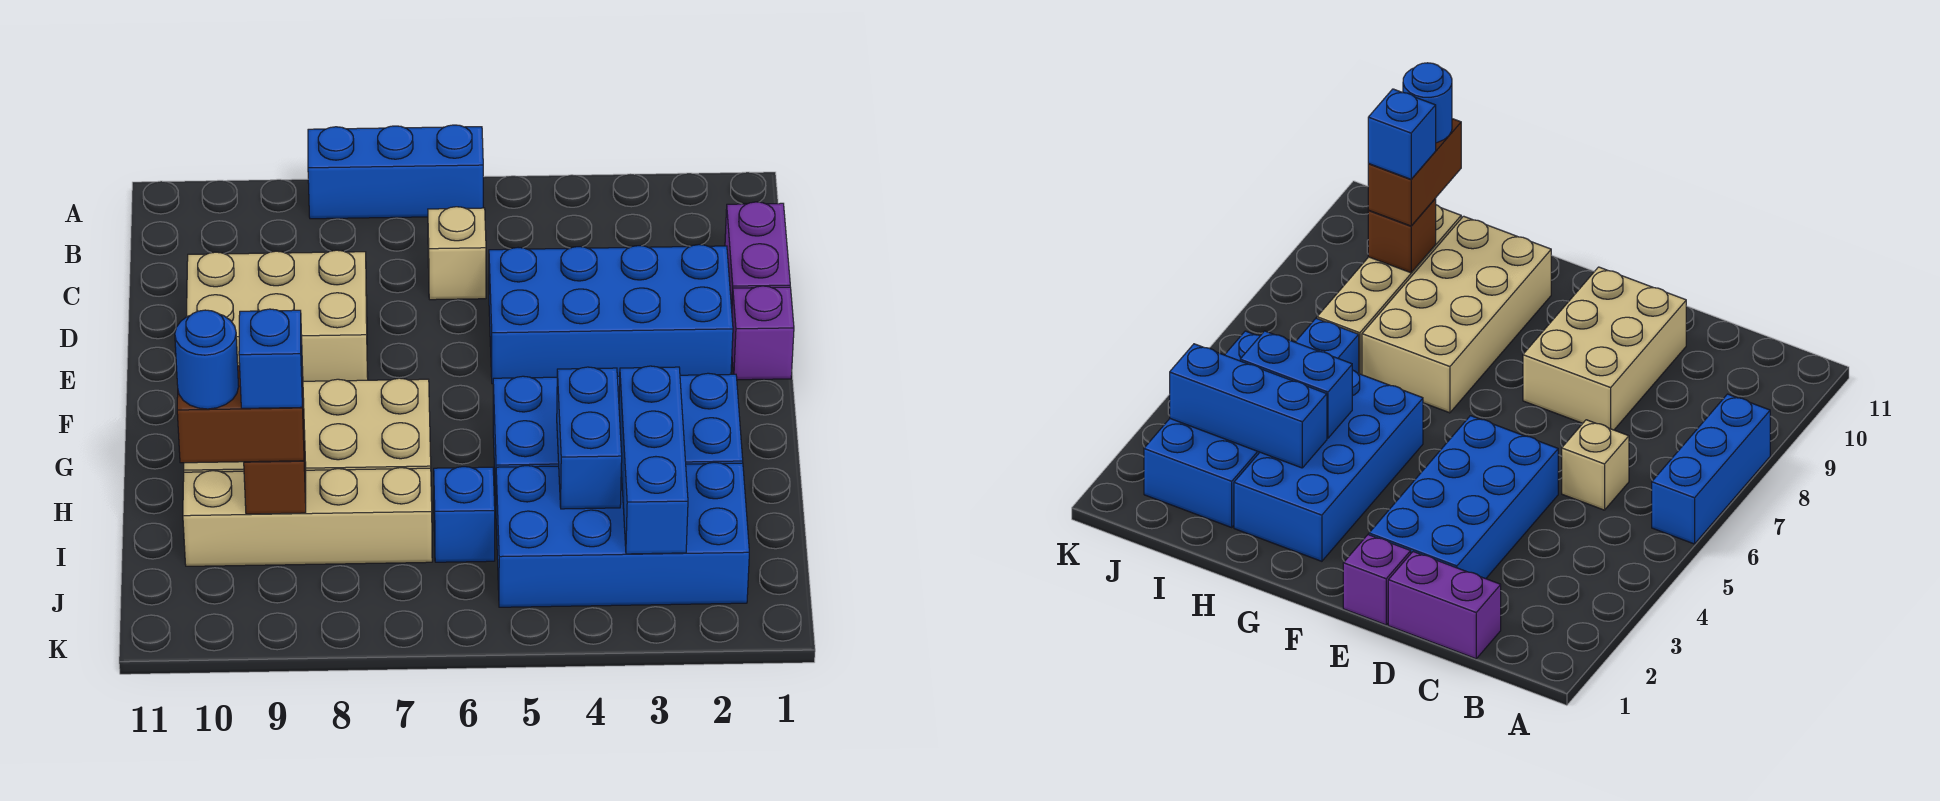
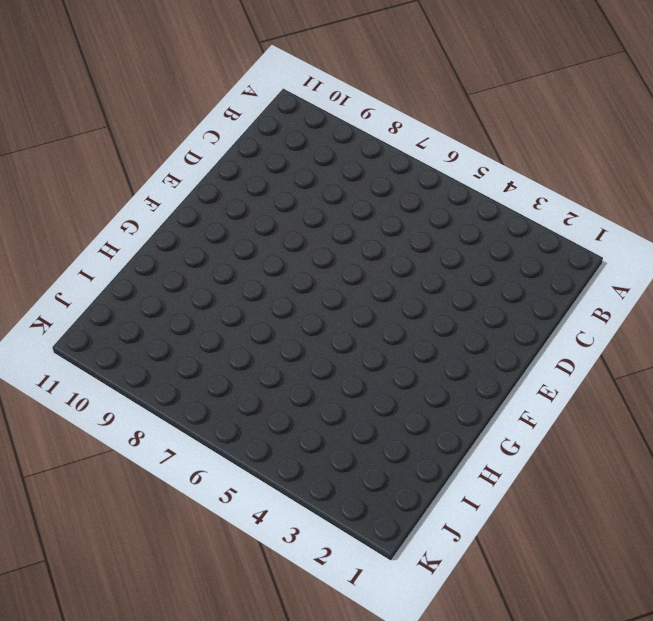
none -> blue brick A6:A8 level 1
none -> purple brick C1:D1 level 1
none -> tan brick C6 level 1

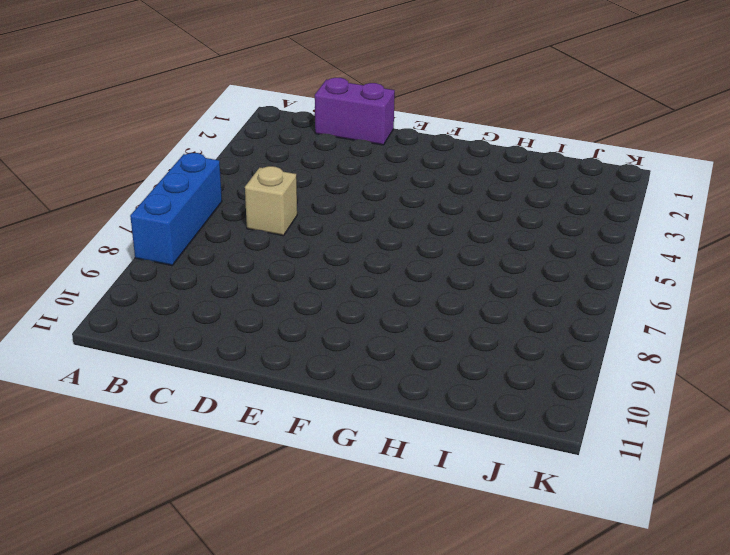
none -> blue brick D2:E5 level 1
none -> tan brick D8:E10 level 1
none -> purple brick E1 level 1

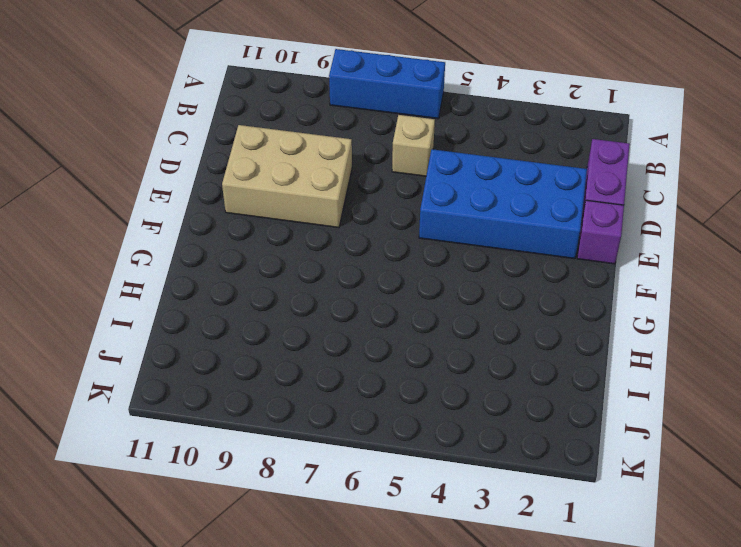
none -> blue brick G2:H5 level 1
none -> tan brick G7:H10 level 1
none -> blue brick I2:J5 level 1

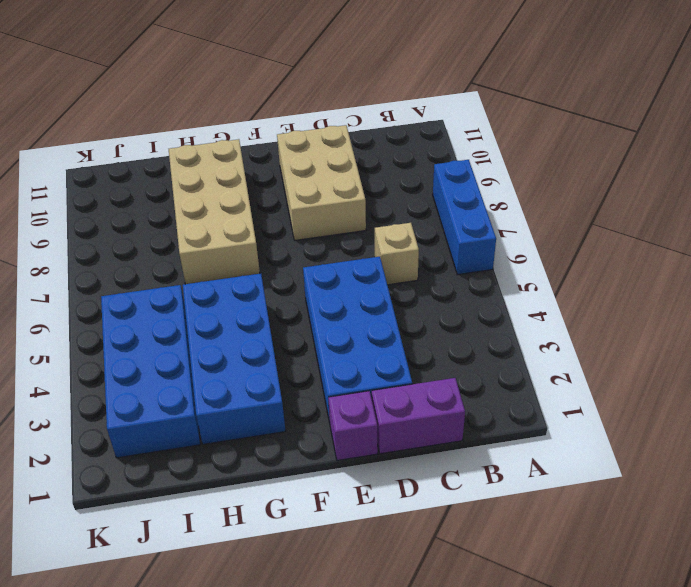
none -> blue brick I6 level 1
none -> tan brick I7:I10 level 1
none -> blue brick H3:J3 level 2

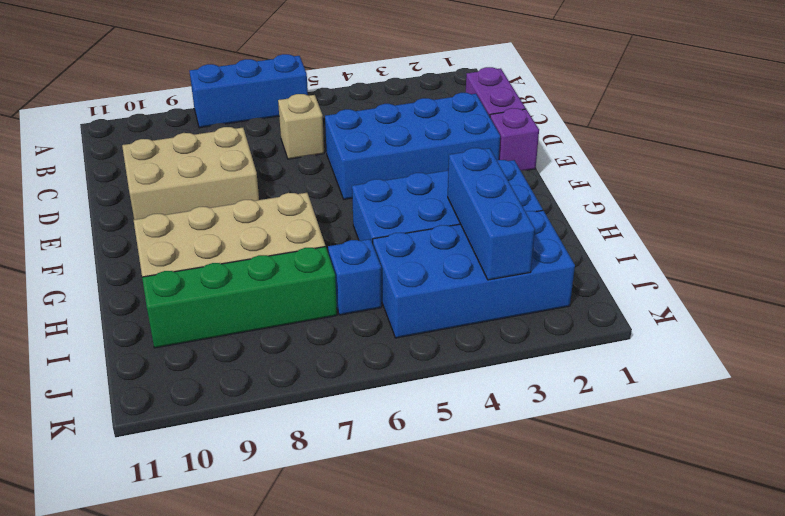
green brick I7:I10 level 1 -> tan brick I7:I10 level 1
none -> blue brick H4:I4 level 2
none -> brown brick I9 level 2
none -> brown brick I9:I10 level 3

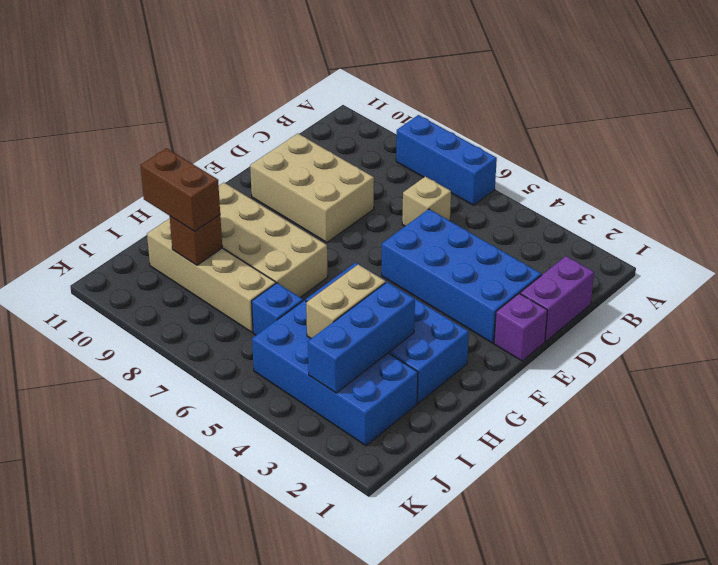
tan brick H4:I4 level 2 -> blue brick H4:I4 level 2
none -> blue brick I9 level 4
none -> blue round brick I10 level 4

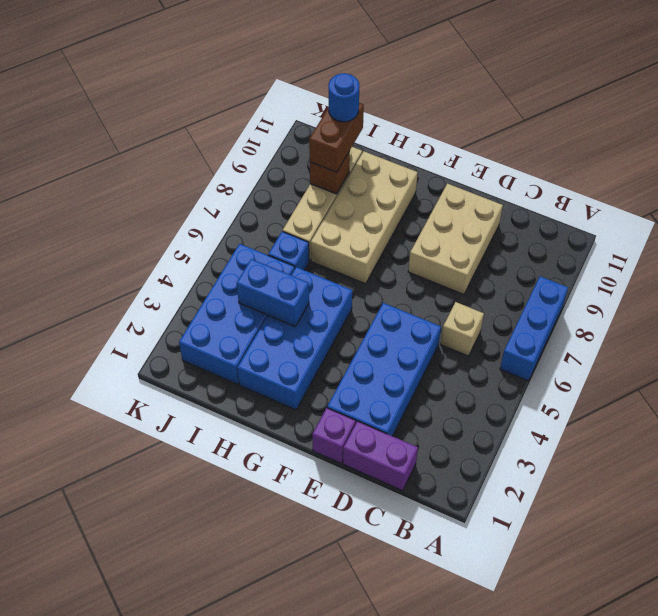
none -> blue brick H3:J3 level 2
none -> blue brick I9 level 4

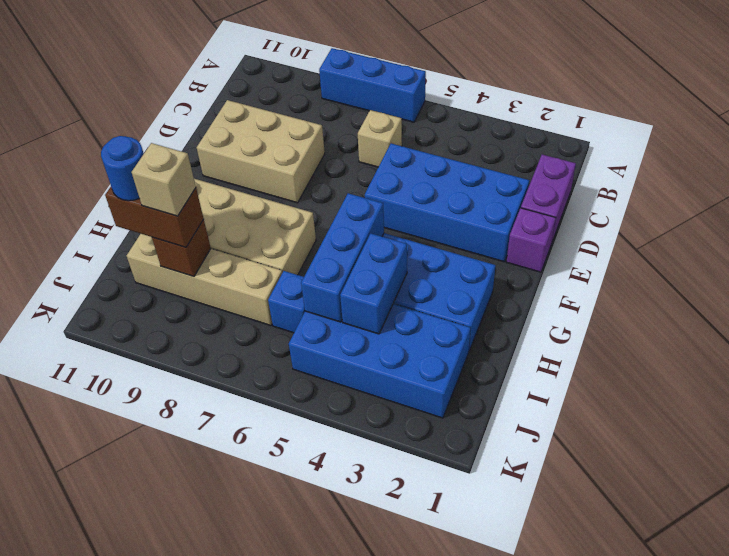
blue brick G5:I5 level 2 -> blue brick H3:J3 level 2
tan brick I9 level 4 -> blue brick I9 level 4

